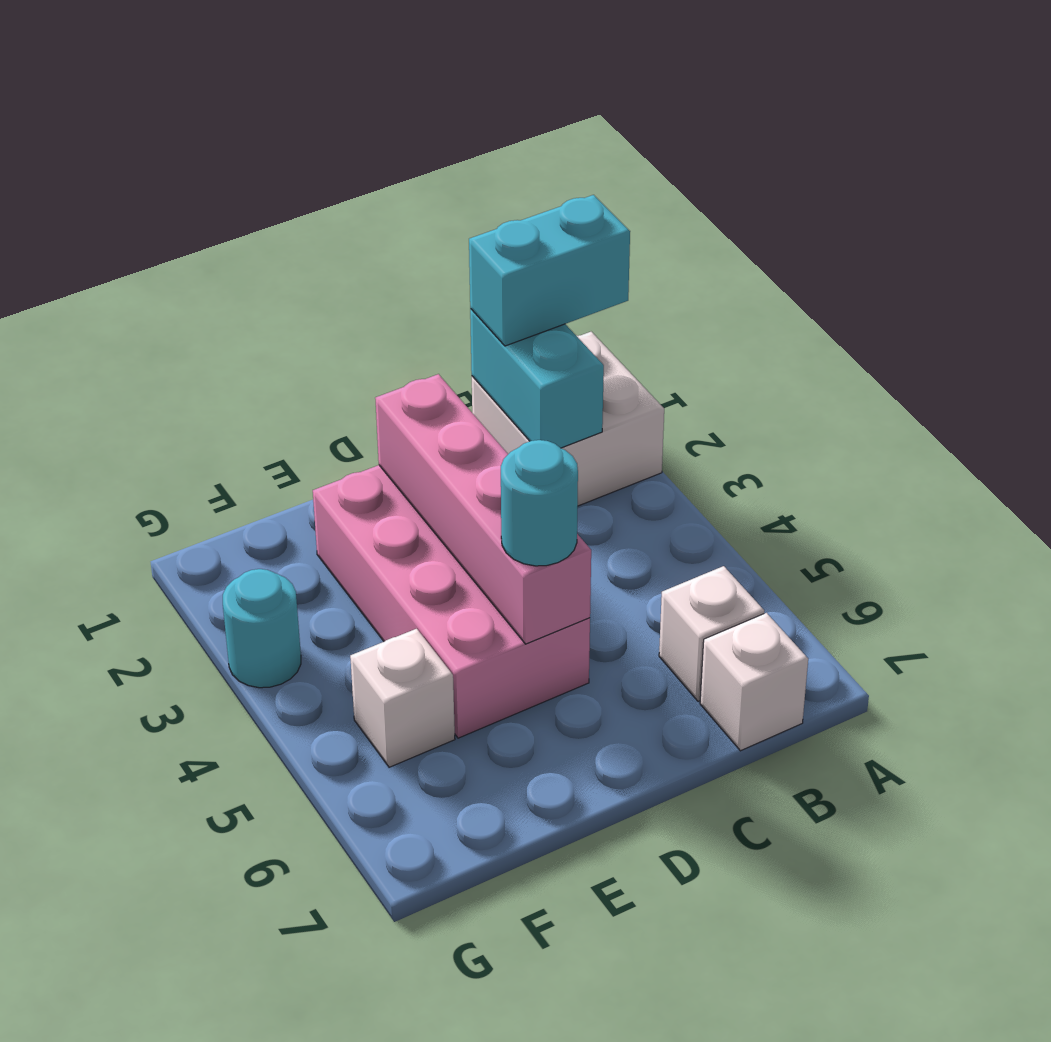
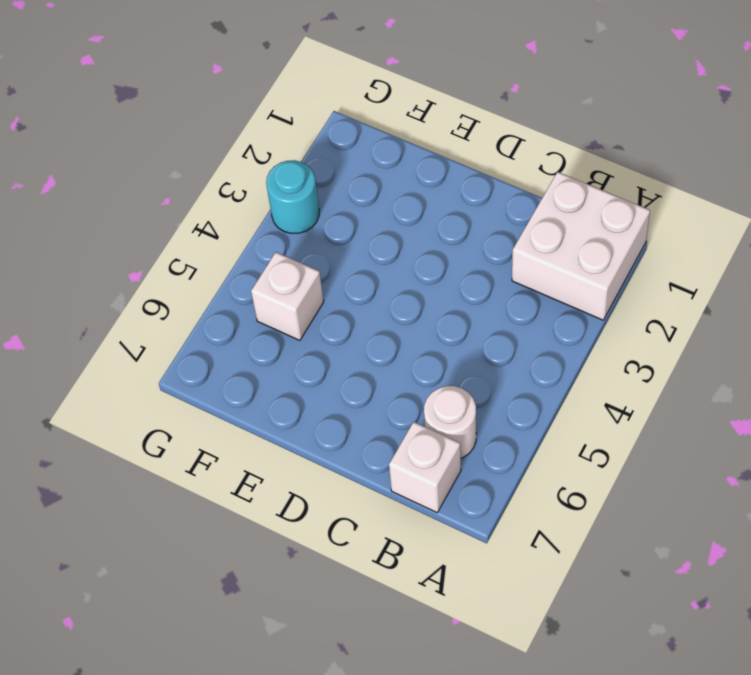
white round brick B6 level 1 -> white brick B6 level 1
none -> pink brick D2:E5 level 1
none -> cyan brick B1:B2 level 2

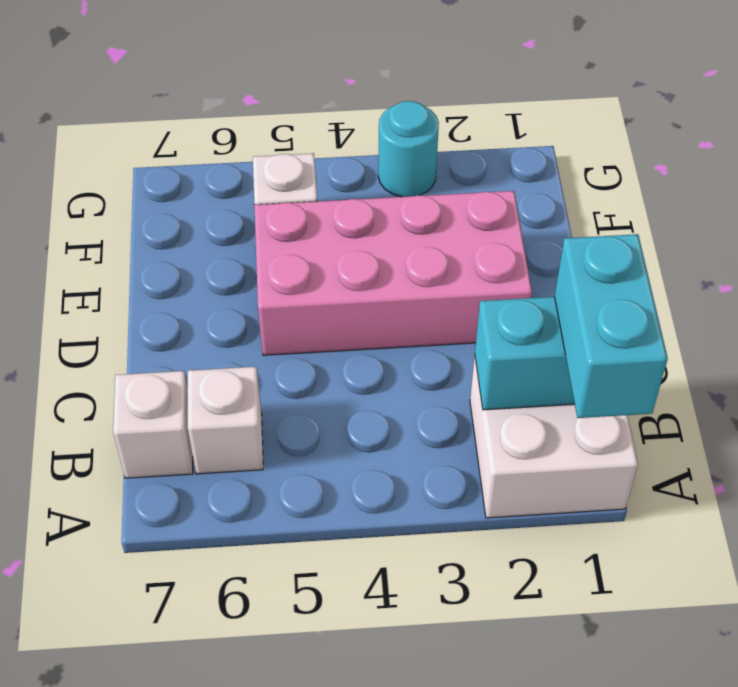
none -> pink brick D2:D5 level 2
none -> cyan round brick D5 level 3

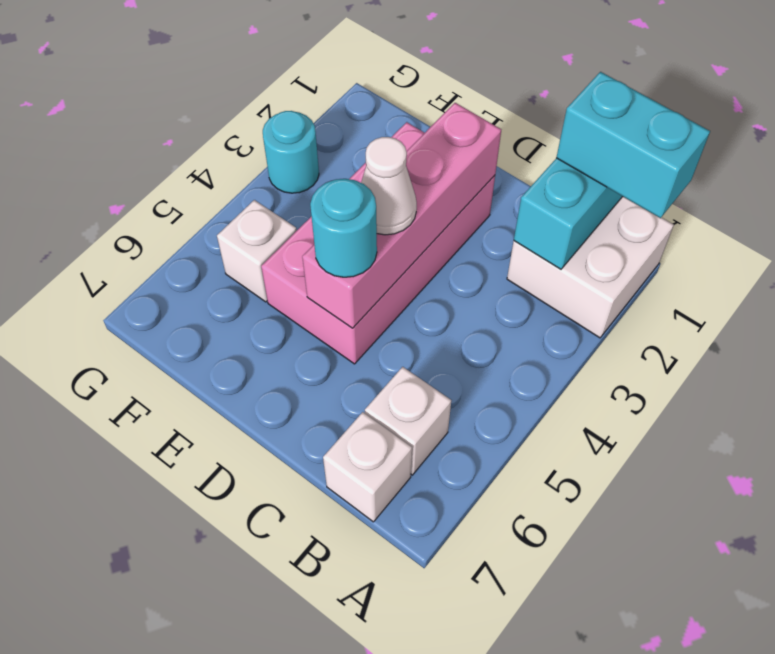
white cone D4 level 3 -> none

